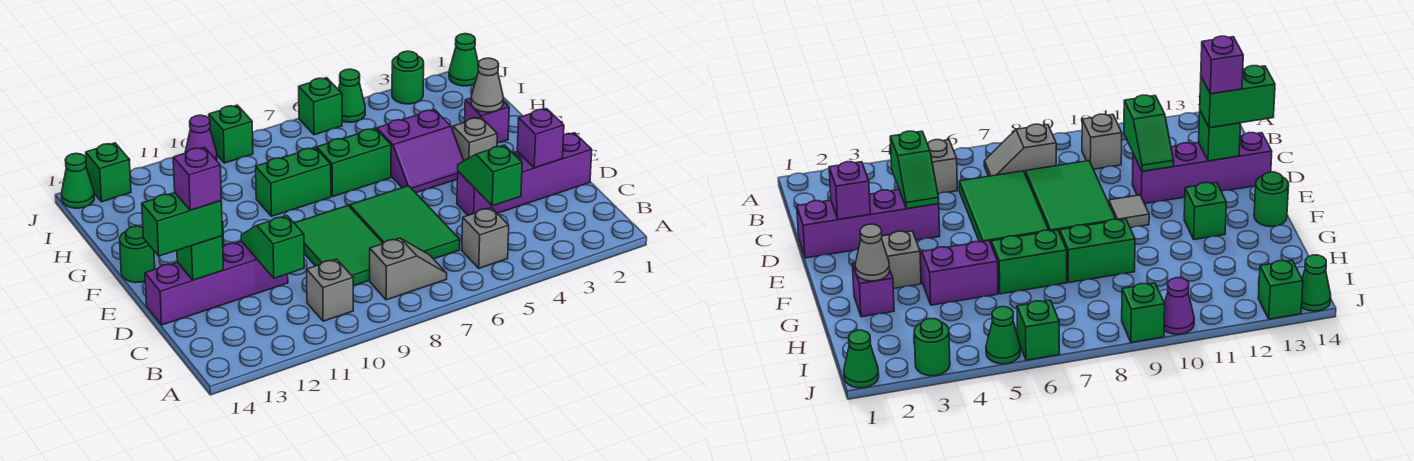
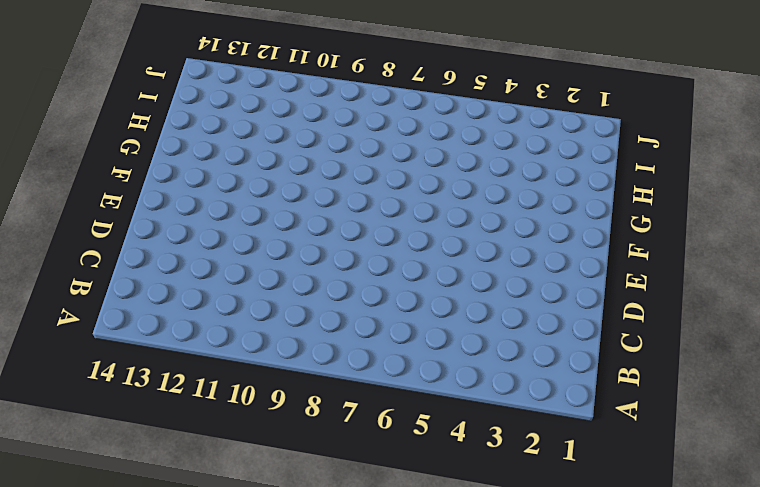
none -> grey brick B5 level 1
none -> grey slope B7:B8 level 1 top 8
none -> grey brick B10 level 1
none -> green tile C6:E7 level 1

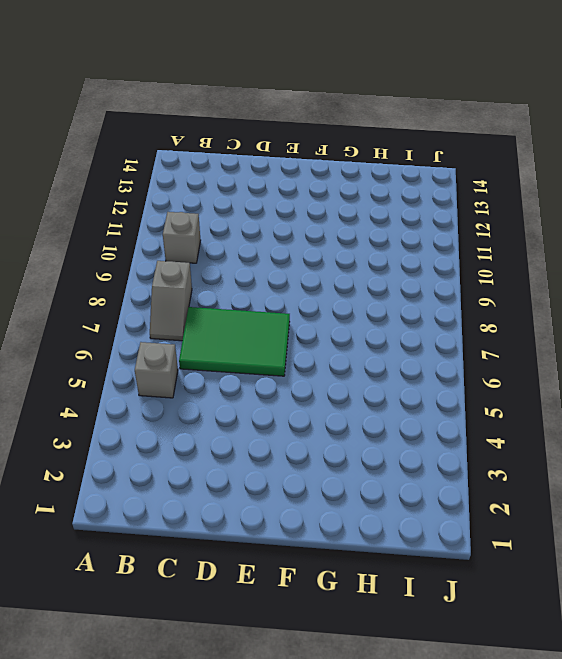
none -> green tile C8:E9 level 1
none -> purple brick D1:D4 level 1
none -> purple brick D11:D14 level 1
none -> grey tile E10 level 1

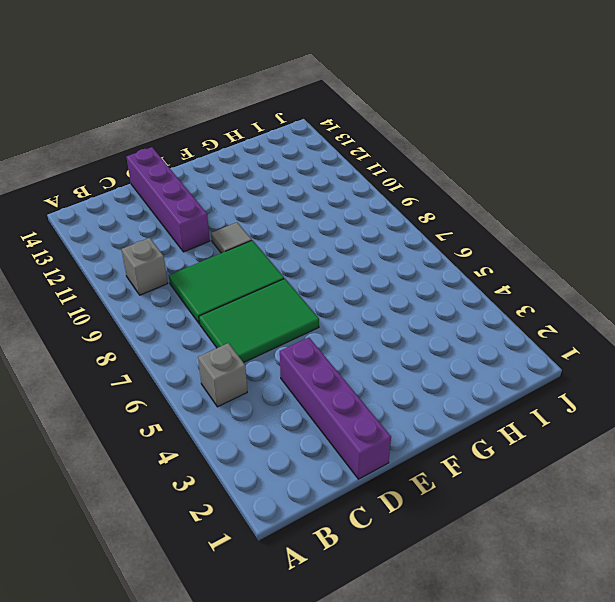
none -> grey slope B7:B8 level 1 top 8
none -> grey brick F3 level 1
none -> purple slope F4:G5 level 1 top G
none -> green brick F12 level 1

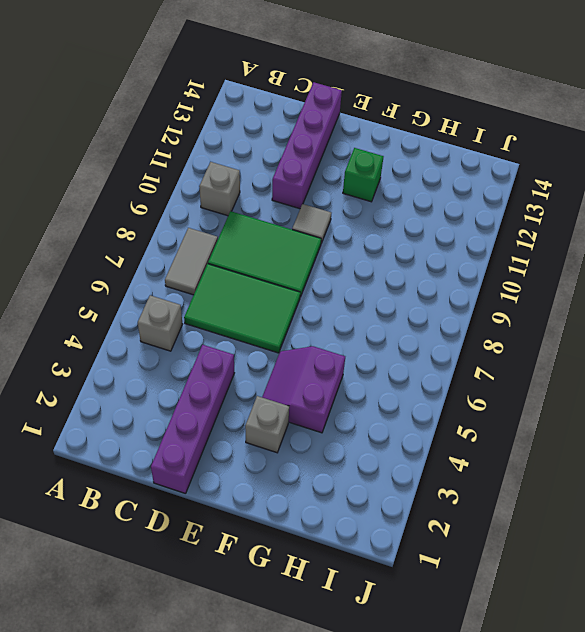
grey tile B7:B8 level 1 -> grey slope B7:B8 level 1 top 8
none -> green round brick F14 level 1
none -> purple brick G2 level 1
none -> green brick G6:G7 level 1
none -> green brick G8:G9 level 1

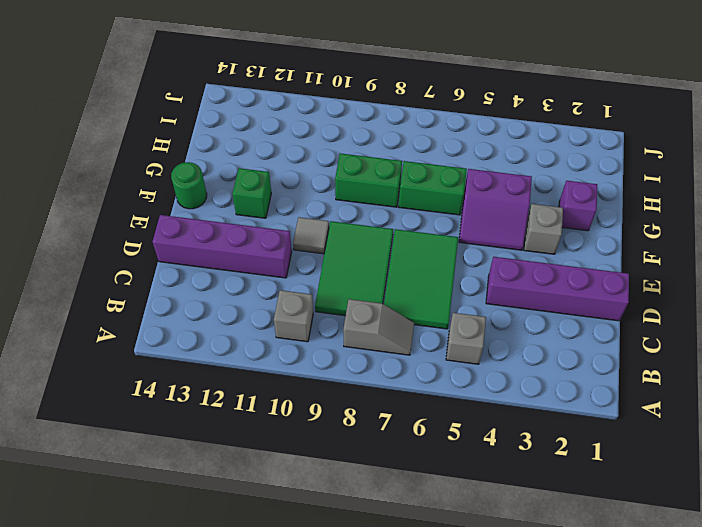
none -> green cone J1 level 1
none -> green round brick J3 level 1
none -> green cone J5 level 1
none -> green brick J6 level 1

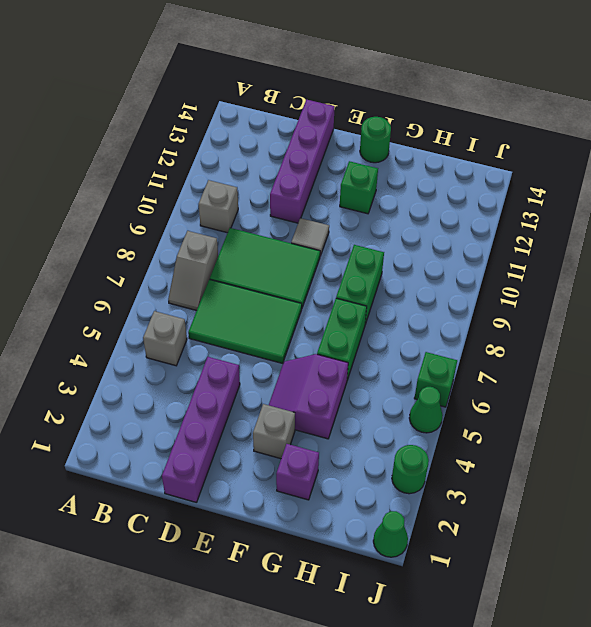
none -> green brick J9 level 1
none -> purple cone J10 level 1
none -> green brick J13 level 1
none -> green cone J14 level 1

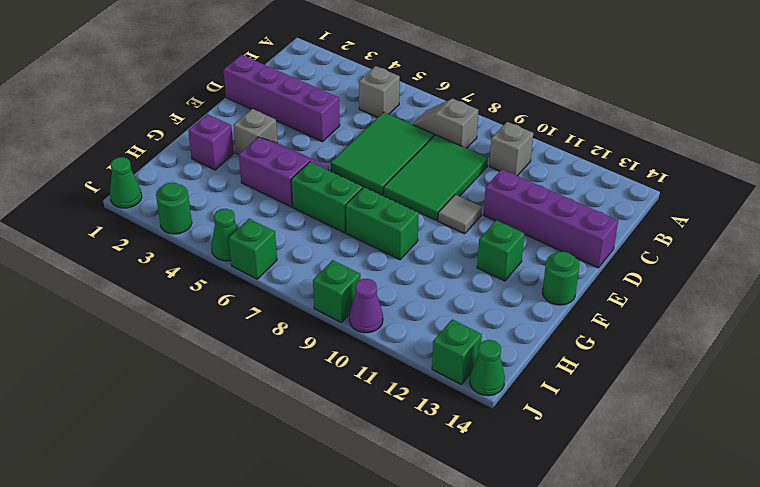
none -> green slope C4:D4 level 2 top C
none -> green slope C11:D11 level 2 top C
none -> purple brick D2 level 2
none -> green brick D13 level 2

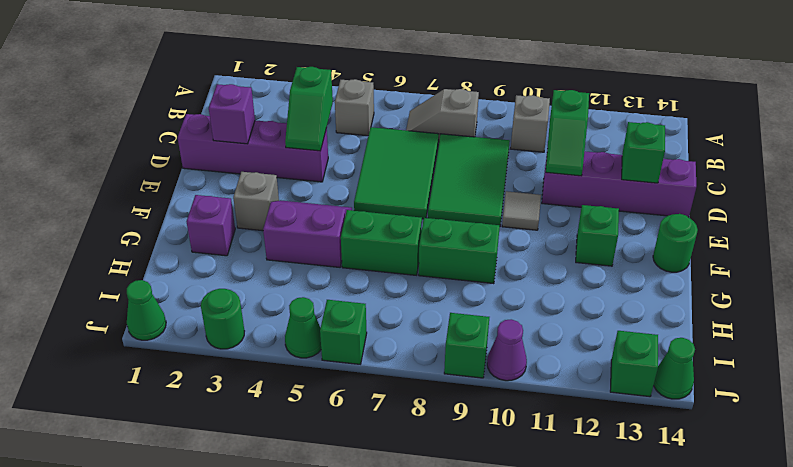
none -> grey cone G2 level 2
none -> green brick D13:D14 level 3
none -> purple brick D13 level 4

